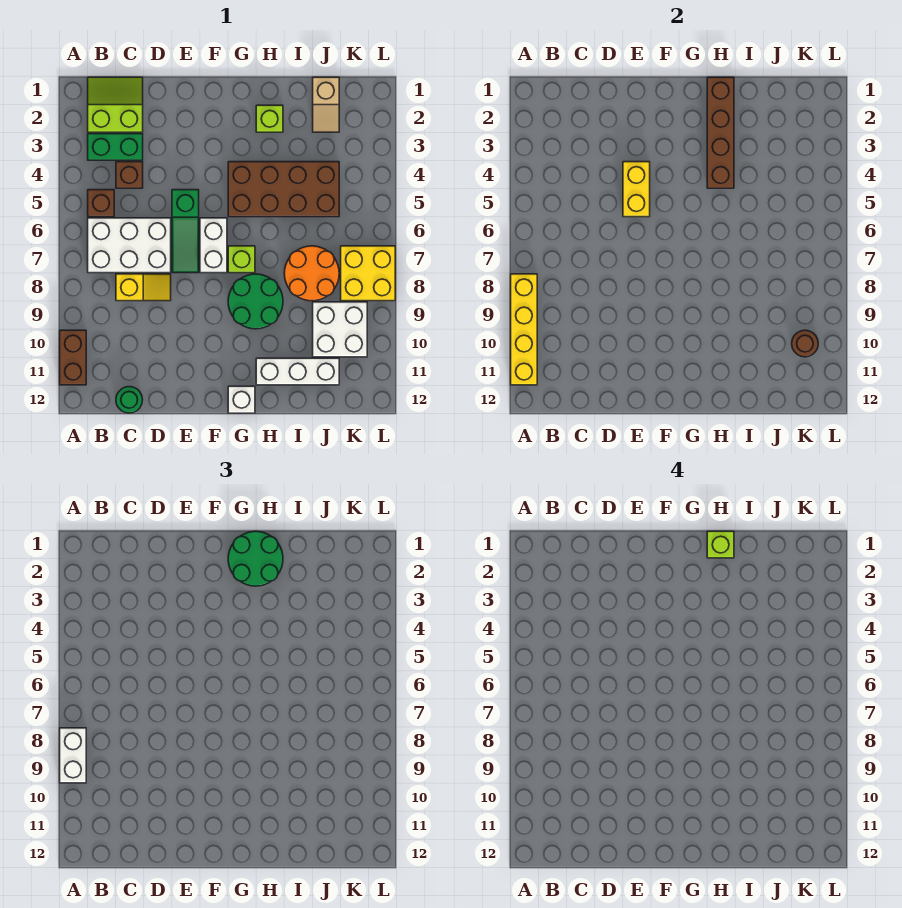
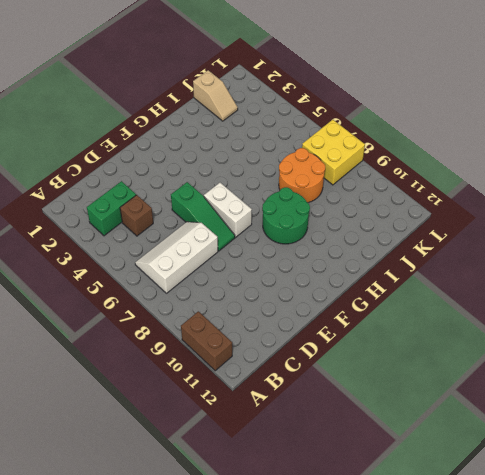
white slope B6:D7 level 1 top 7 -> white brick B6:D7 level 1
none -> lime slope B1:C2 level 1 top 2
none -> brown brick B5 level 1
none -> yellow slope C8:D8 level 1 top C

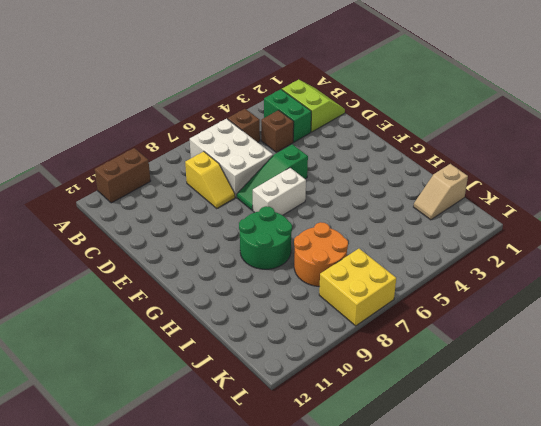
none -> green round brick C12 level 1
none -> brown brick G4:J5 level 1
none -> lime brick G7 level 1

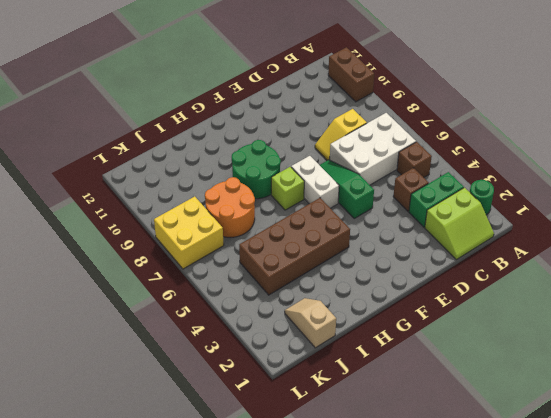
green round brick A2 level 1 -> green round brick C12 level 1
none -> white brick G12 level 1
none -> lime brick H2 level 1
none -> white brick H11:J11 level 1

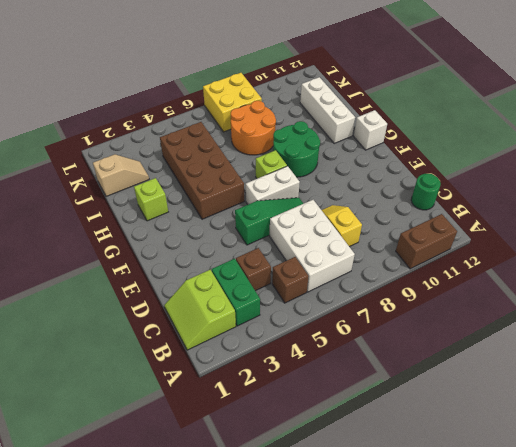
none -> white brick J9:K10 level 1
none -> yellow brick A8:A11 level 2
none -> yellow brick E4:E5 level 2

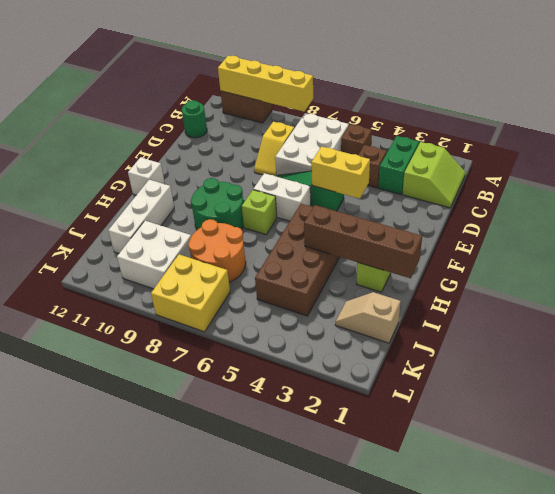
none -> brown round brick K10 level 2
none -> white brick A8:A9 level 3
none -> green round brick G1:H2 level 3

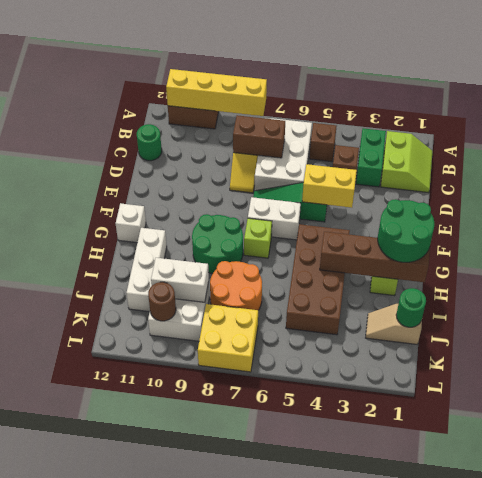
brown brick C7:C8 level 2 -> none
green round brick J1 level 2 -> none
white brick J9:J10 level 2 -> white brick A8:A9 level 3
none -> lime brick H1 level 4

